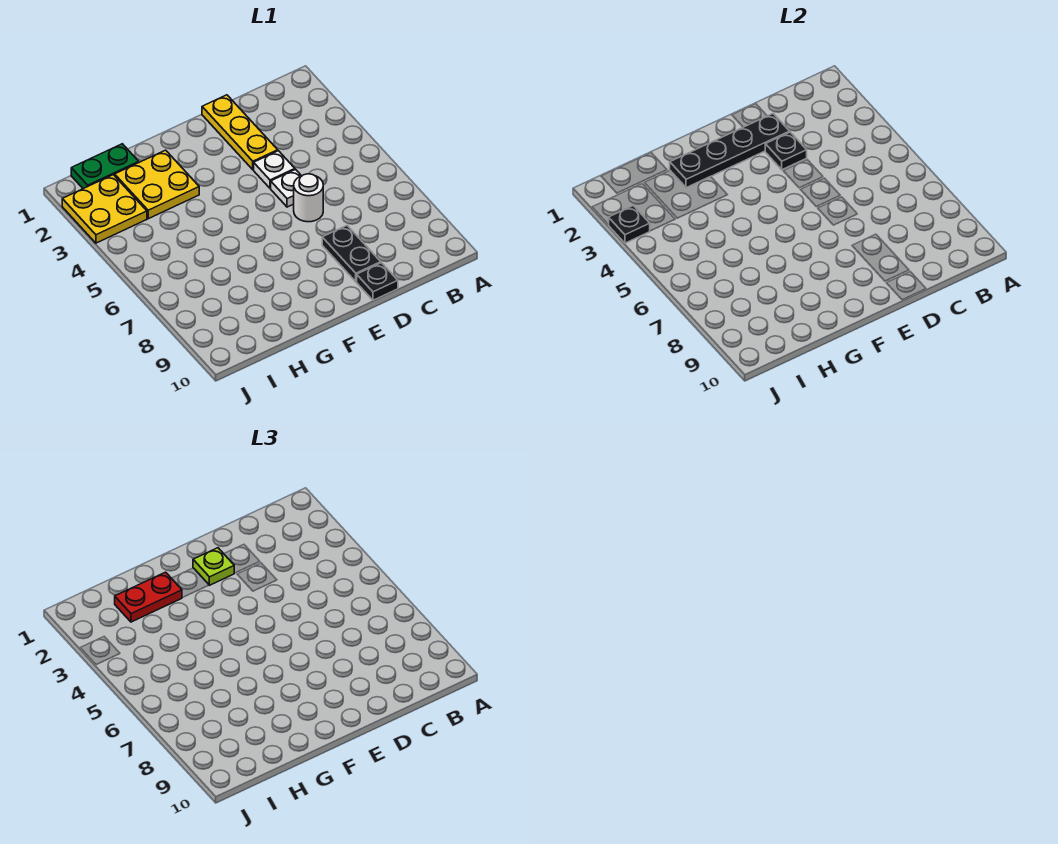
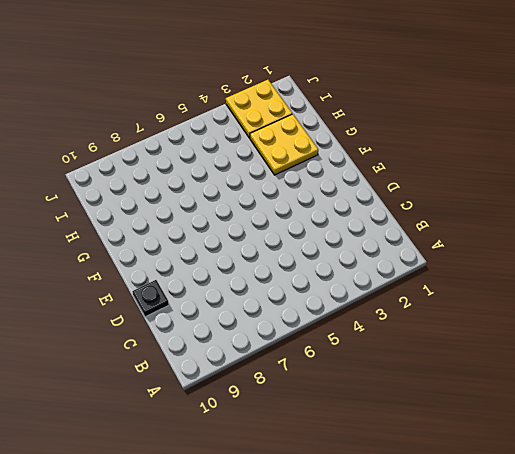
none -> yellow plate D1:D3 level 1
none -> white plate D4 level 1
none -> white plate D5 level 1

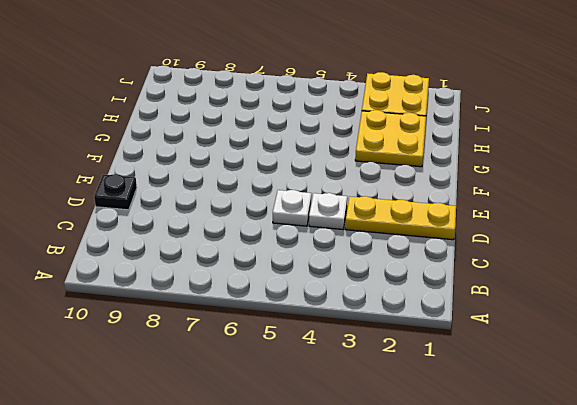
none -> white round brick D6 level 1
none -> black plate D8:D9 level 1
none -> green plate H1:I1 level 1

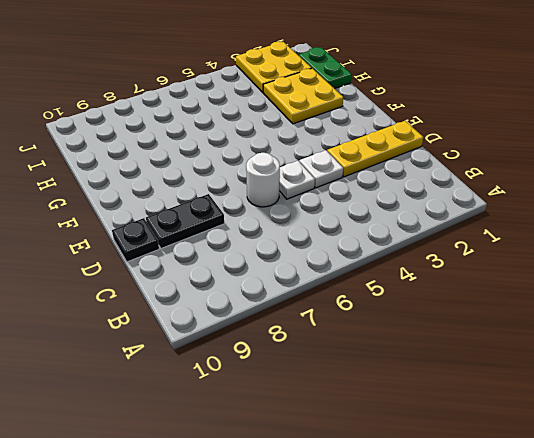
none -> black plate D2:G2 level 2
none -> black plate D3 level 2
none -> black plate J3 level 2

